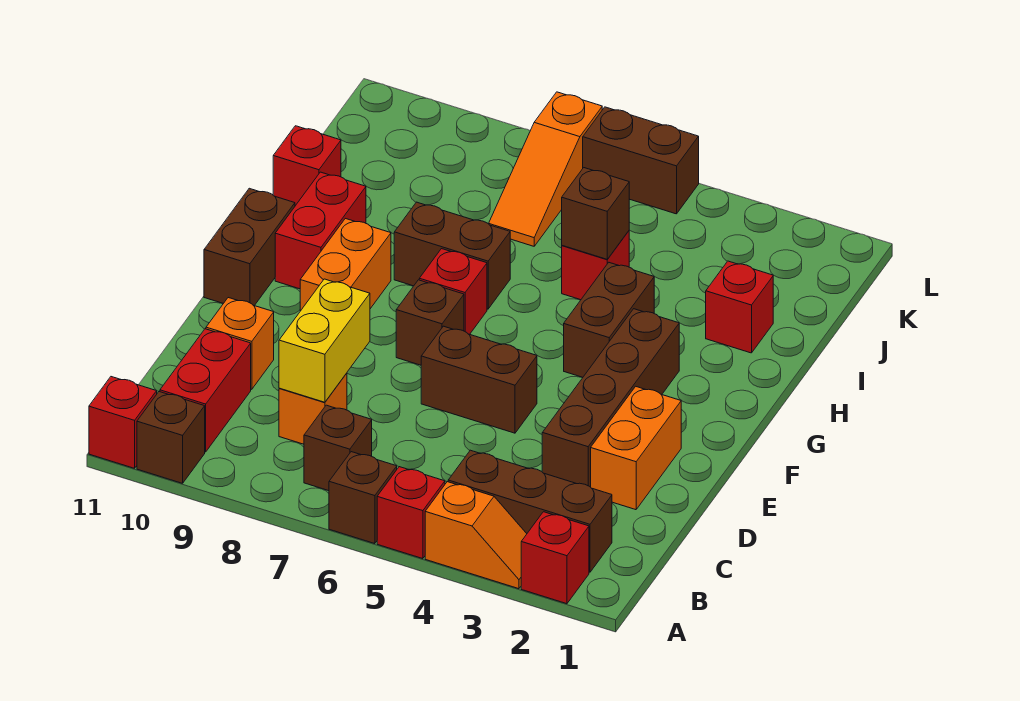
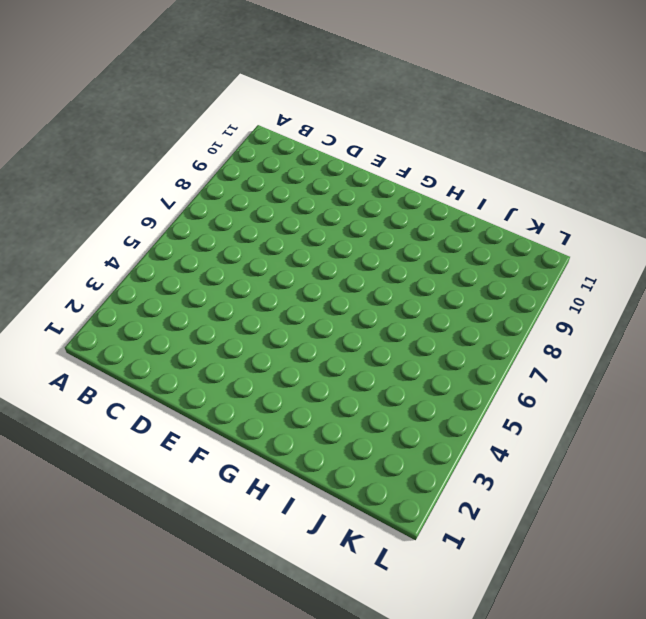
none -> red brick A2 level 1
none -> orange slope A3:A4 level 1 top 4
none -> red brick A5 level 1

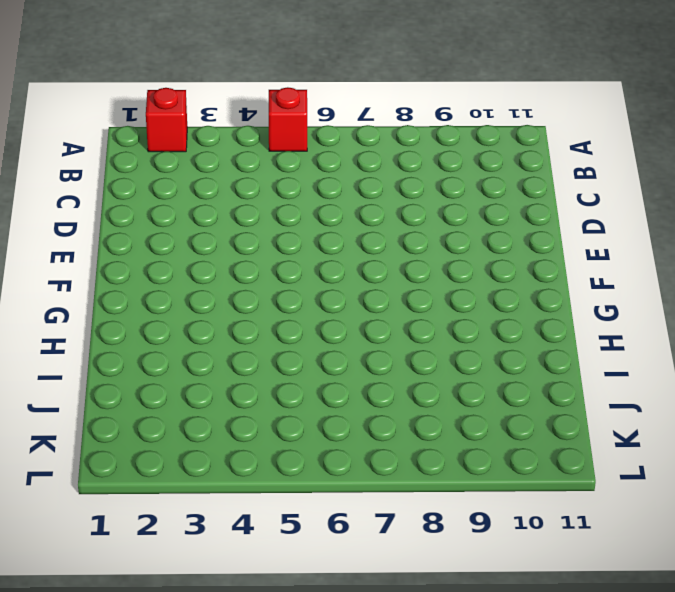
none -> orange slope A3:A4 level 1 top 4
none -> brown brick A6 level 1
none -> brown brick A10 level 1

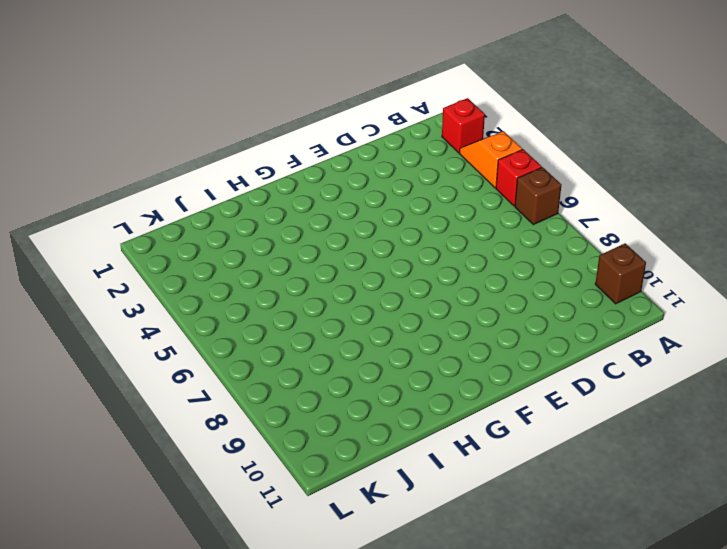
none -> red brick A11 level 1
none -> brown brick B2:B4 level 1
none -> brown brick B7 level 1

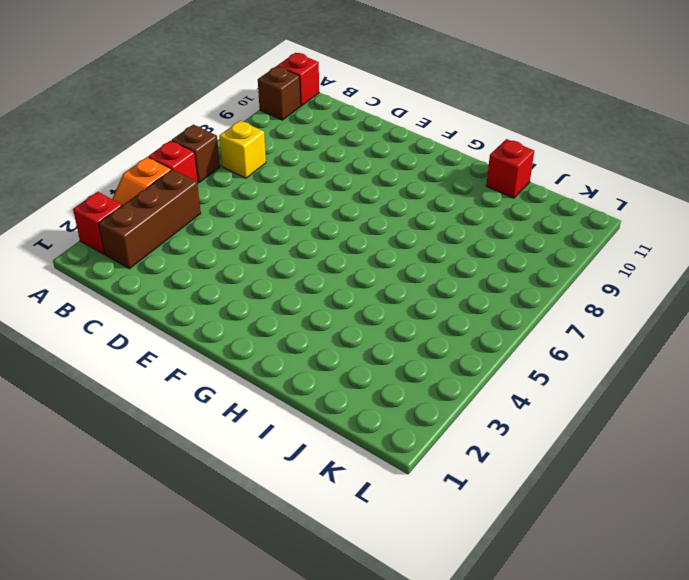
yellow brick B7 level 1 -> brown brick B7 level 1
none -> red brick B10:C10 level 1
none -> orange brick C8 level 1
none -> orange brick D2:E2 level 1

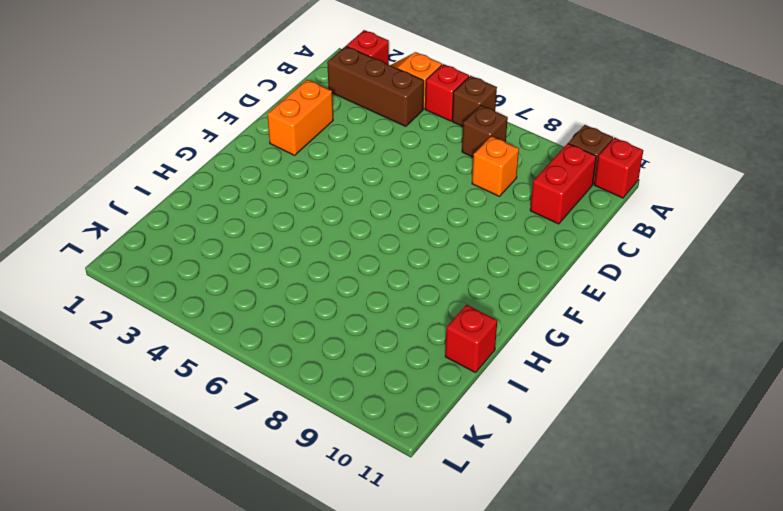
none -> brown brick D3:G3 level 1
none -> orange brick D10 level 1
none -> brown brick E5:E6 level 1

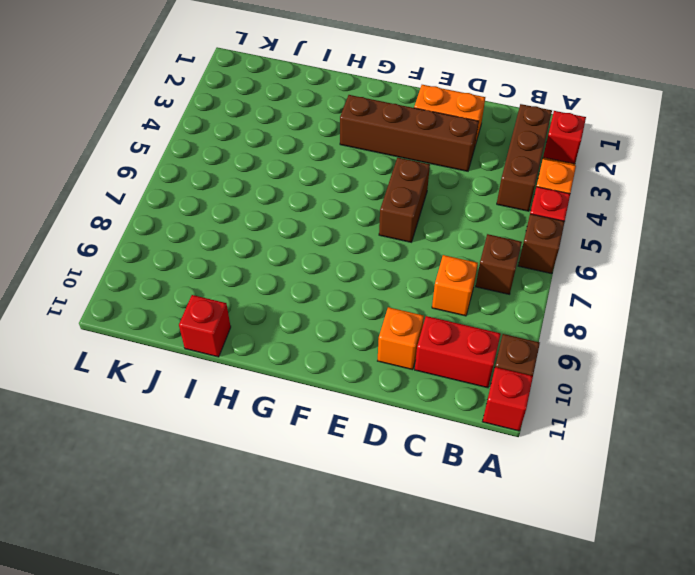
none -> brown brick F7 level 1
none -> orange brick F9:G9 level 1
none -> brown brick F11:G11 level 1

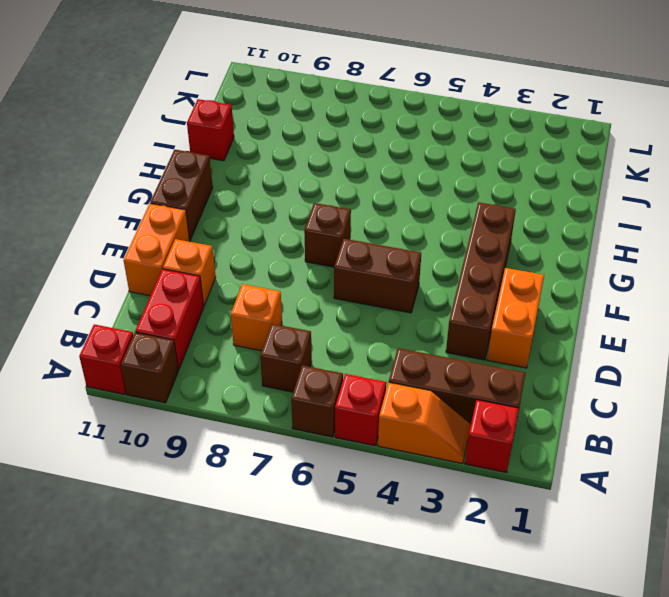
orange brick D11:E11 level 1 -> orange brick F9:G9 level 1
none -> brown brick G4:H4 level 1
none -> red brick G7 level 1
none -> red brick G10:H10 level 1

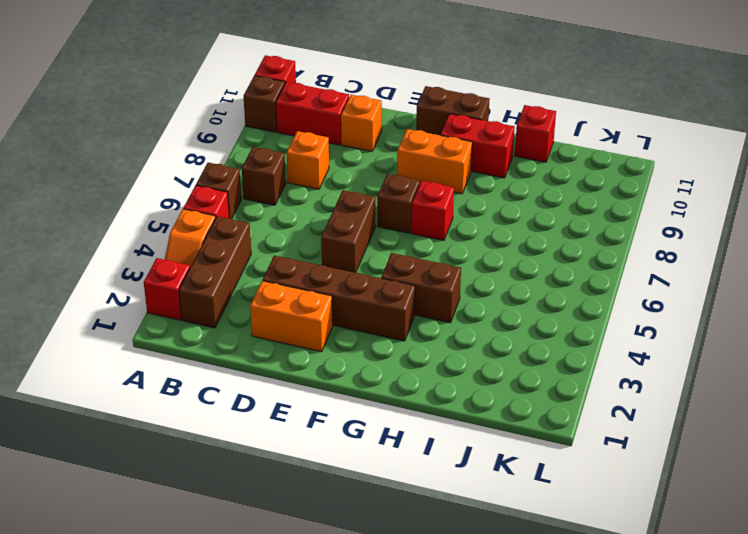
none -> brown brick H7:H8 level 1
none -> red brick I2 level 1
none -> red brick I5 level 1

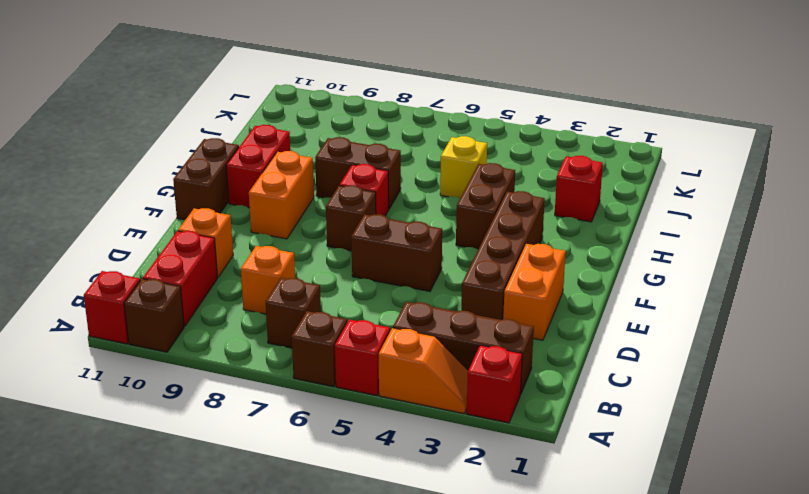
yellow brick I5 level 1 -> red brick I5 level 1
none -> red brick I11 level 1
none -> orange slope J7:L7 level 1 top L
none -> brown brick L5:L6 level 1

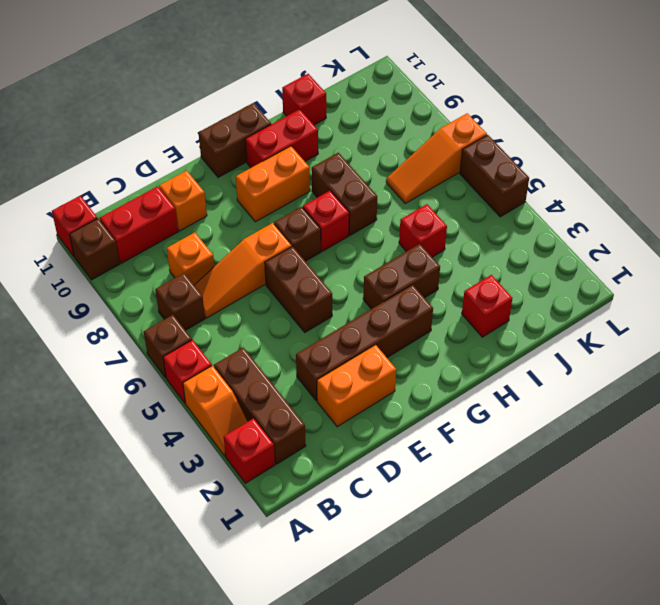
orange slope C7:E7 level 1 top E -> none
none -> yellow brick C8:D8 level 2
none -> brown brick I5 level 2

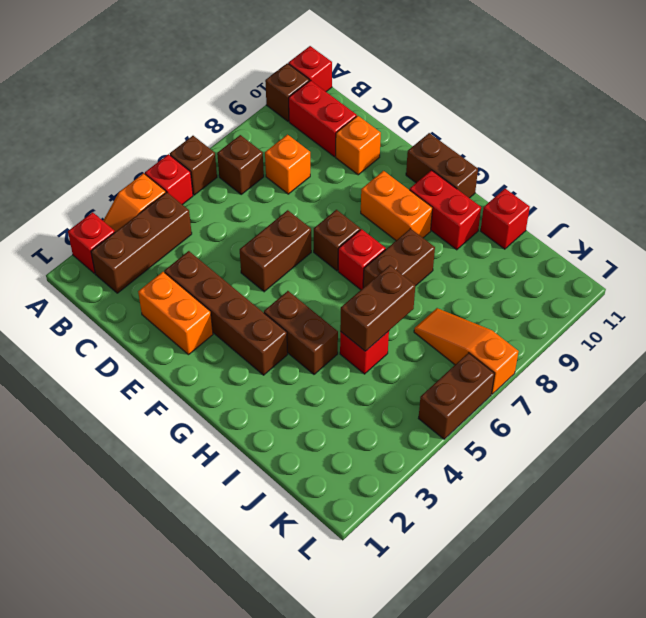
brown brick I5:I6 level 2 -> brown brick I5 level 2
none -> red brick I2 level 1
none -> yellow brick C8:D8 level 2

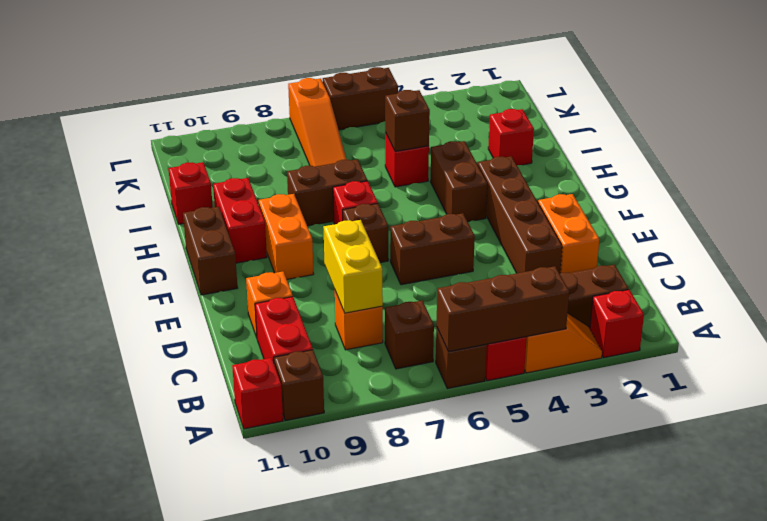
brown brick A4:A6 level 2 -> none

